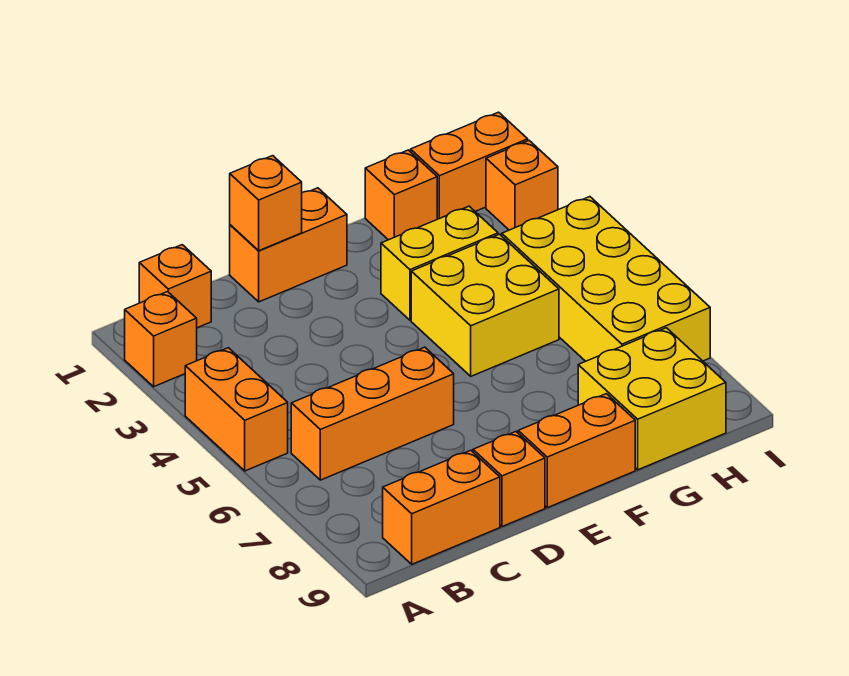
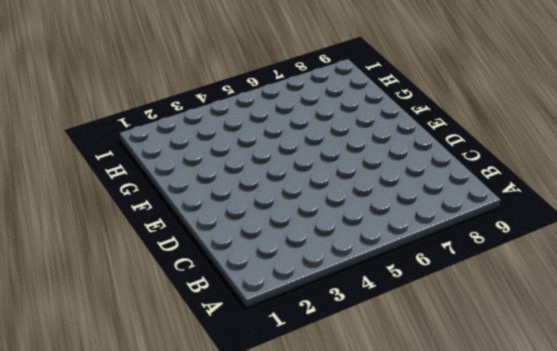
none -> orange brick A2 level 1
none -> orange brick A4:A5 level 1
none -> orange brick B1 level 1

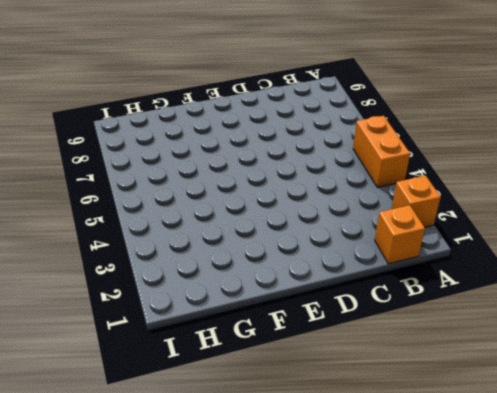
none -> orange brick B6:D6 level 1
none -> orange brick B9:C9 level 1
none -> orange brick D1:E1 level 1

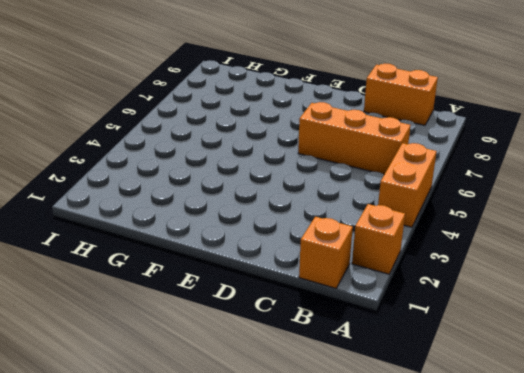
none -> orange brick D1:E1 level 1
none -> orange brick D9 level 1
none -> orange brick E9:F9 level 1

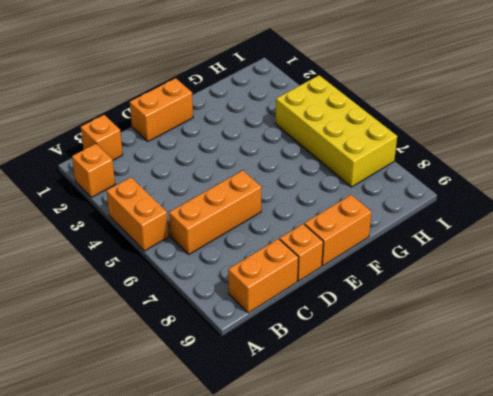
none -> yellow brick F3:G3 level 1
none -> yellow brick F4:G5 level 1
none -> orange brick G1 level 1

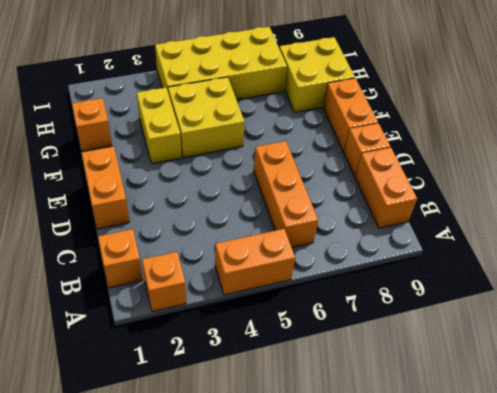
none -> orange brick H1:I1 level 1
none -> orange brick I2 level 1
none -> orange brick D1 level 2

